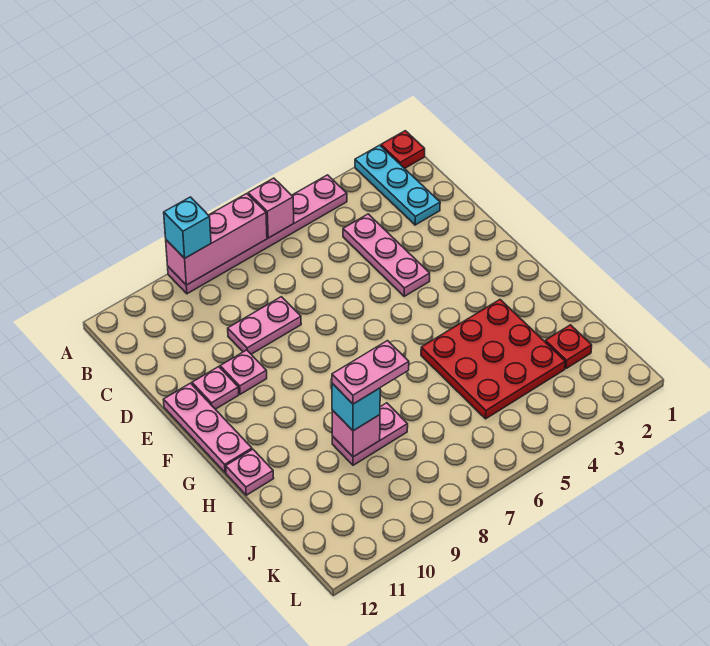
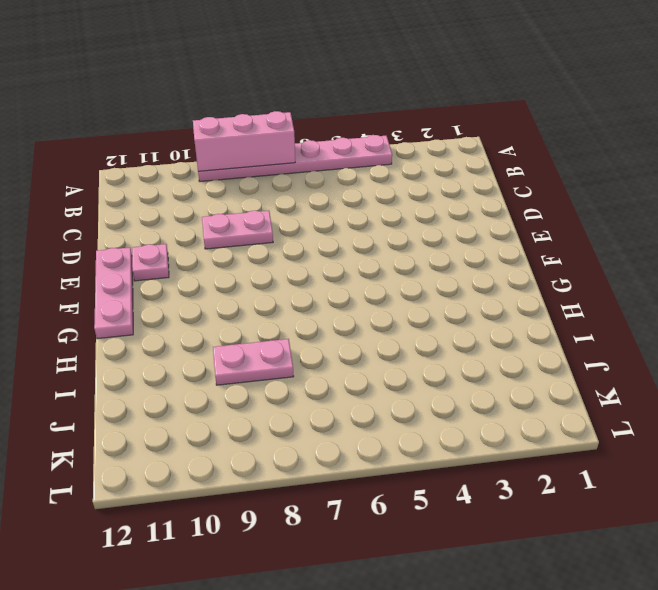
none -> red plate A1 level 1
none -> cyan plate A2:C2 level 1
none -> pink plate C4:E4 level 1

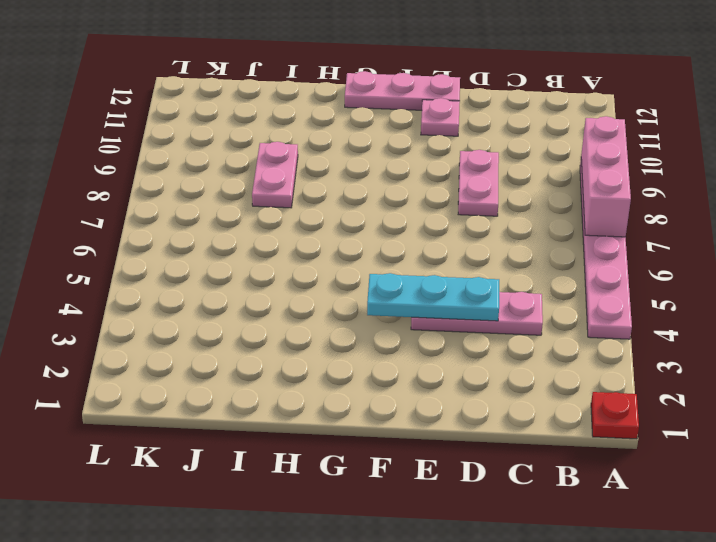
cyan plate D4:F4 level 2 -> cyan plate A2:C2 level 1
none -> pink plate E10 level 1
none -> red plate H3:J5 level 1
none -> pink plate H12 level 1

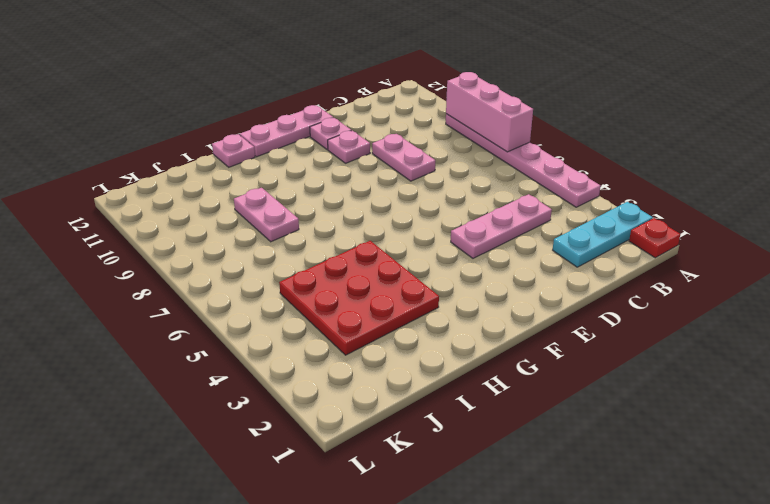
none -> red plate J2 level 1
none -> pink brick A6 level 2
none -> pink brick I9 level 2

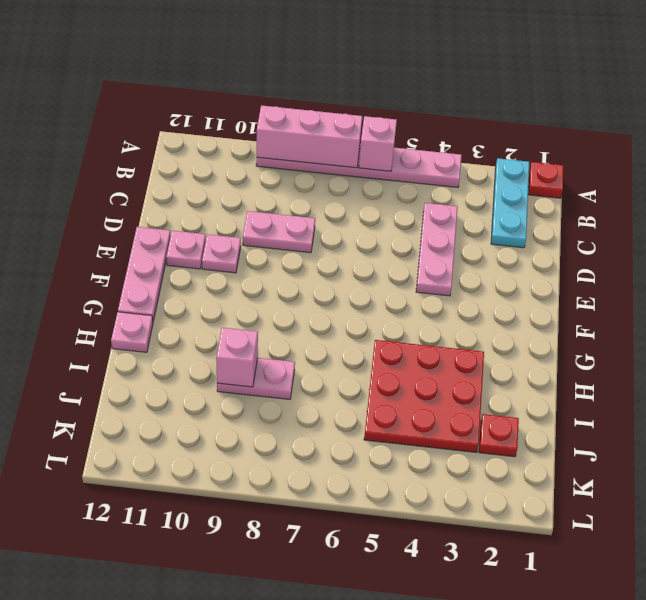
none -> cyan brick A9 level 3
none -> cyan brick I9 level 3
none -> pink plate I8:I9 level 4

